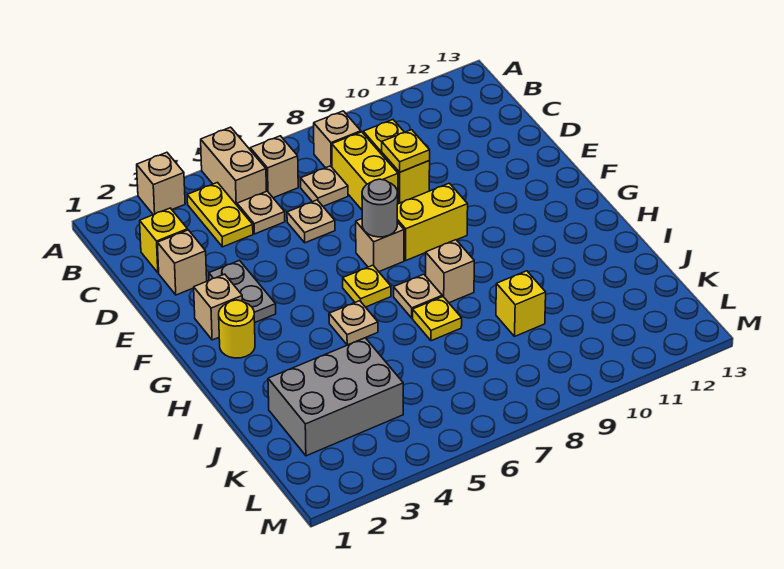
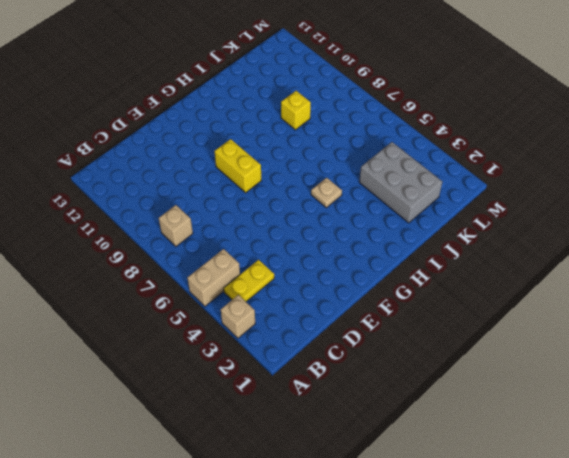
none -> tan brick B6 level 1
none -> yellow brick C2 level 1
none -> tan plate C5 level 1

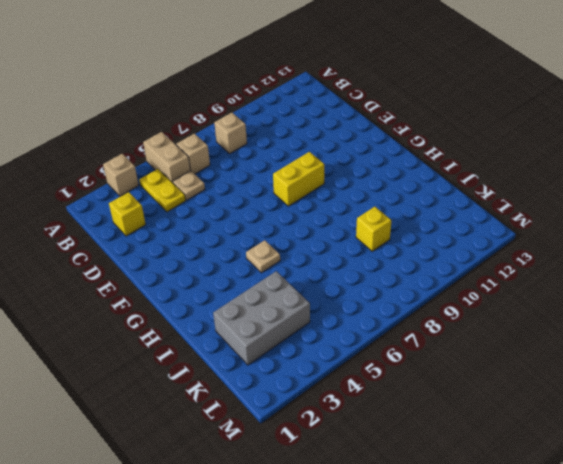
none -> tan plate C7 level 1
none -> yellow brick C8:D8 level 1
none -> yellow brick C9:D9 level 1

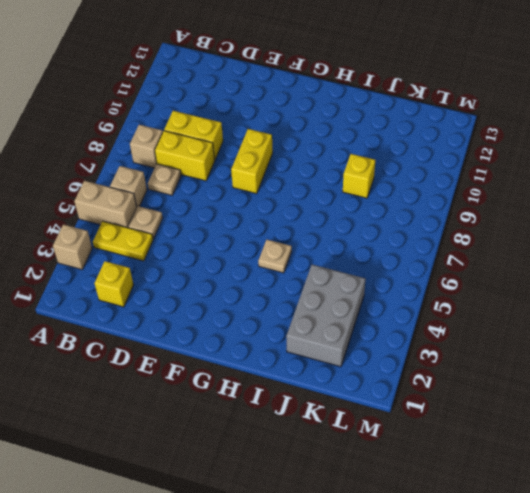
none -> tan brick D2 level 1
none -> tan plate D6 level 1
none -> grey plate E3:F3 level 1

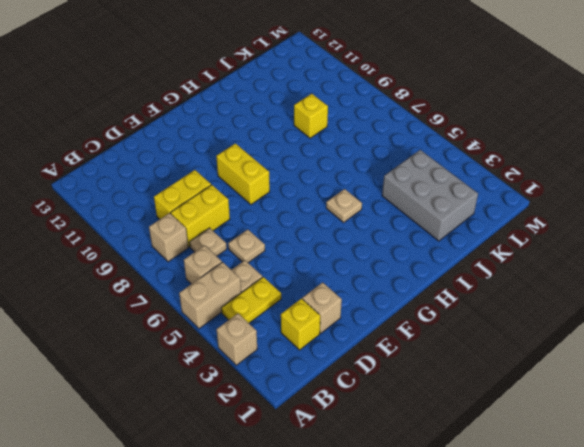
none -> grey plate E3:F3 level 1
none -> tan brick F2 level 1
none -> tan brick F7 level 1

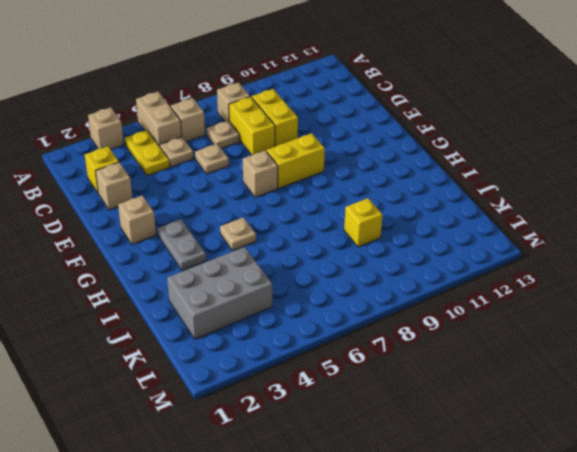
grey plate G3:H3 level 1 -> grey plate E3:F3 level 1
none -> yellow round brick G2 level 1
none -> yellow plate G6 level 1
none -> tan plate H7 level 1

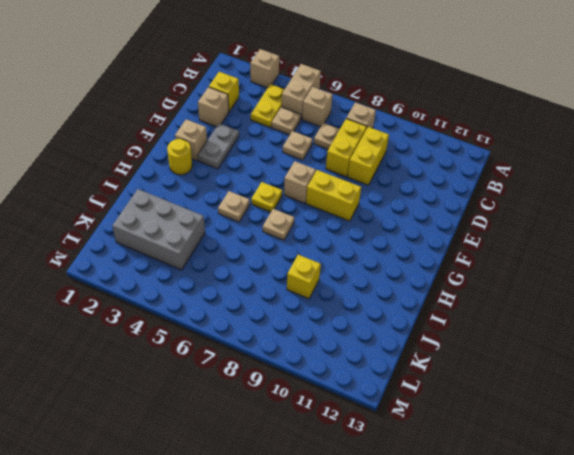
none -> tan brick H8 level 1
none -> yellow plate I7 level 1
none -> yellow plate D9 level 2

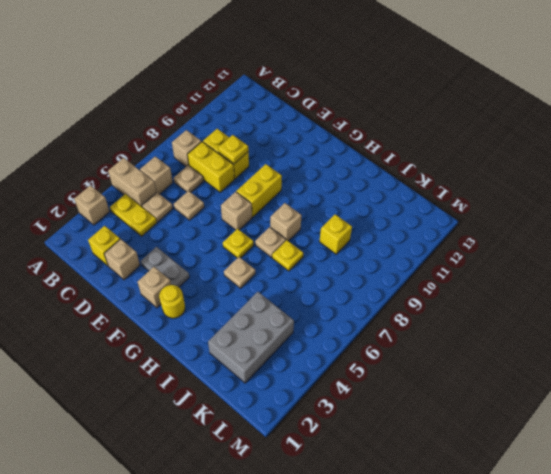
none -> grey round brick F7 level 2

